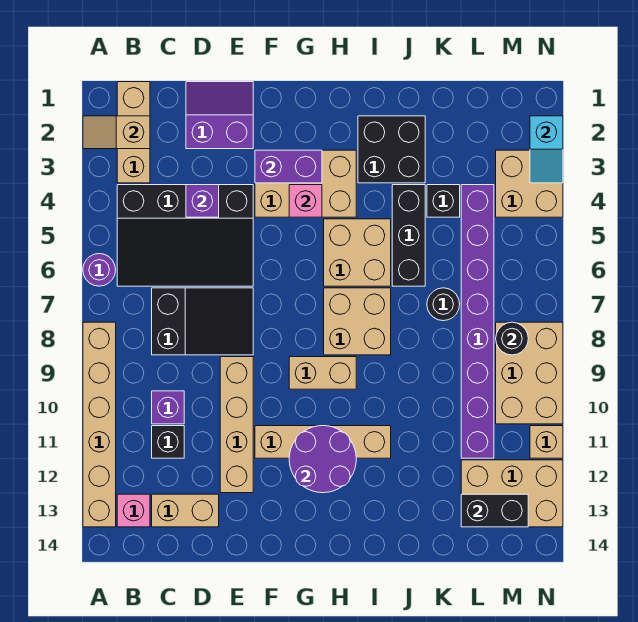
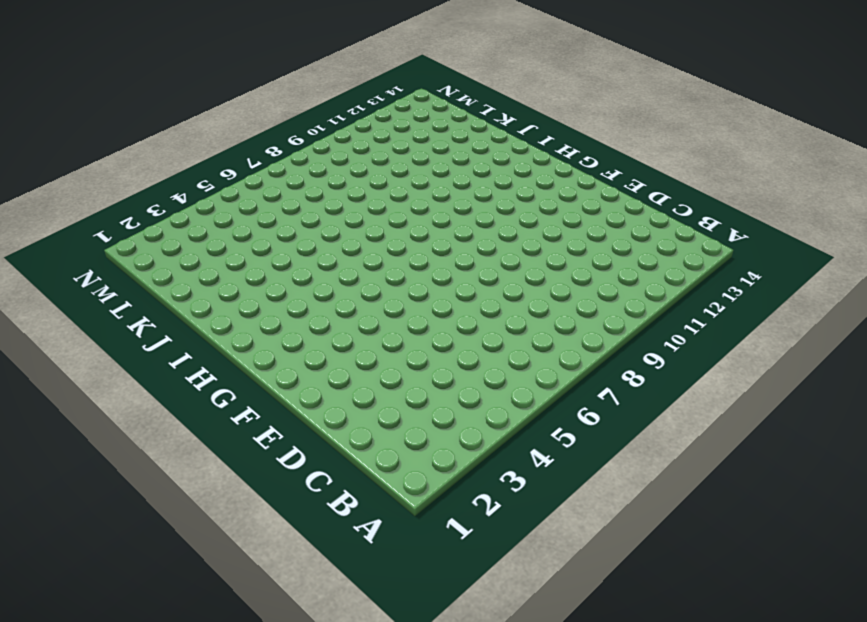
none -> purple round brick A6 level 1
none -> tan brick A8:A13 level 1
none -> tan brick B1:B3 level 1
none -> black slope B4:E6 level 1 top 4

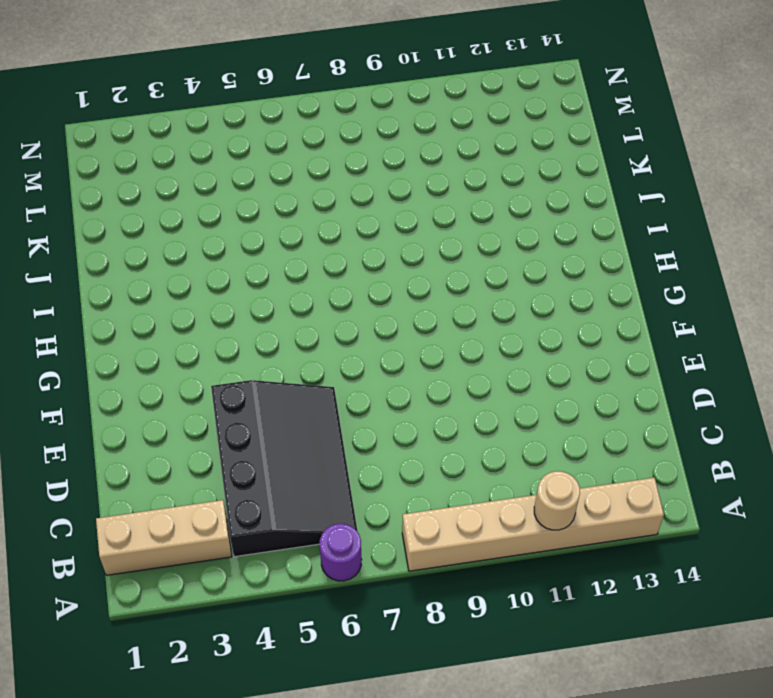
tan round brick A11 level 2 -> none
none -> pink brick B13 level 1
none -> black slope C7:E8 level 1 top C
none -> purple brick C10 level 1
none -> black brick C11 level 1

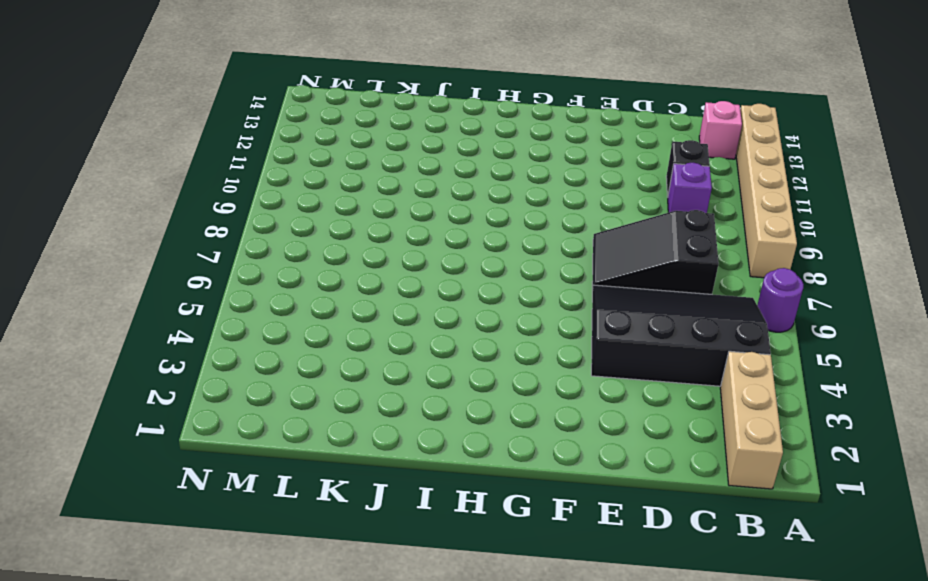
none -> tan brick C13:D13 level 1
none -> purple slope D1:E2 level 1 top 2
none -> tan brick E9:E12 level 1
none -> tan brick F3:H4 level 1

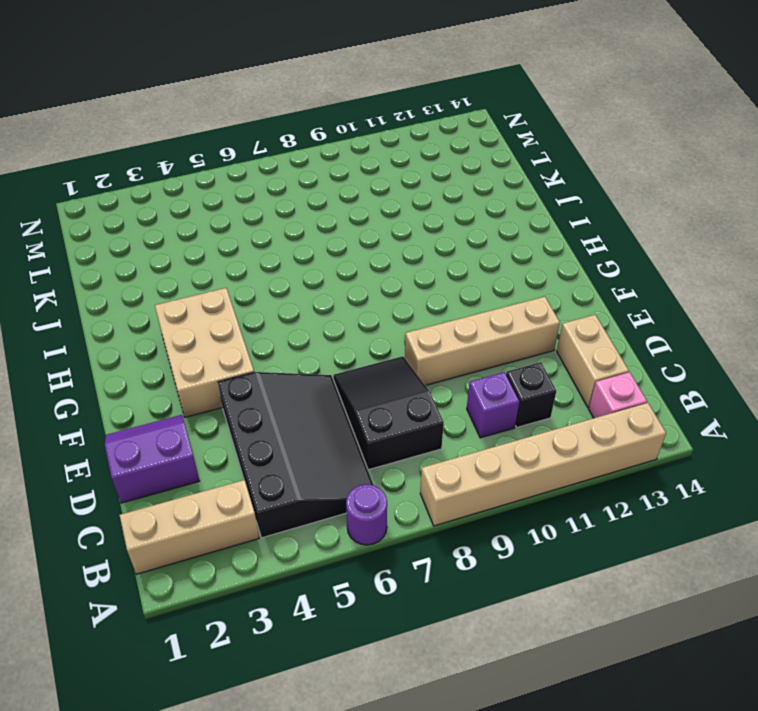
purple slope D1:E2 level 1 top D -> purple slope D1:E2 level 1 top 2
none -> tan brick F11:I11 level 1
none -> tan brick G9:H9 level 1
none -> tan brick H5:I6 level 1
none -> tan brick H7:I8 level 1

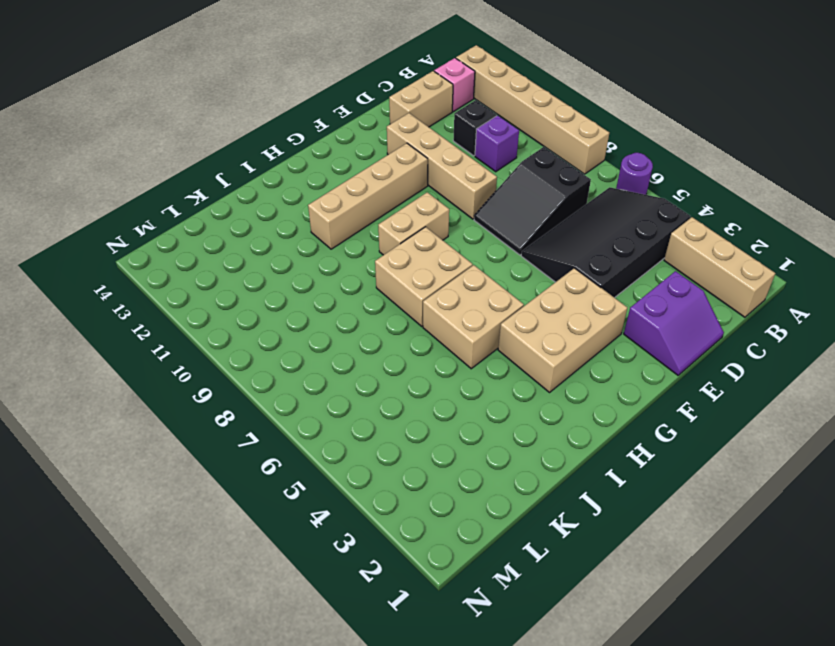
none -> black brick I2:J3 level 1
none -> black brick J4:J6 level 1
none -> black brick K4 level 1
none -> black round brick K7 level 1

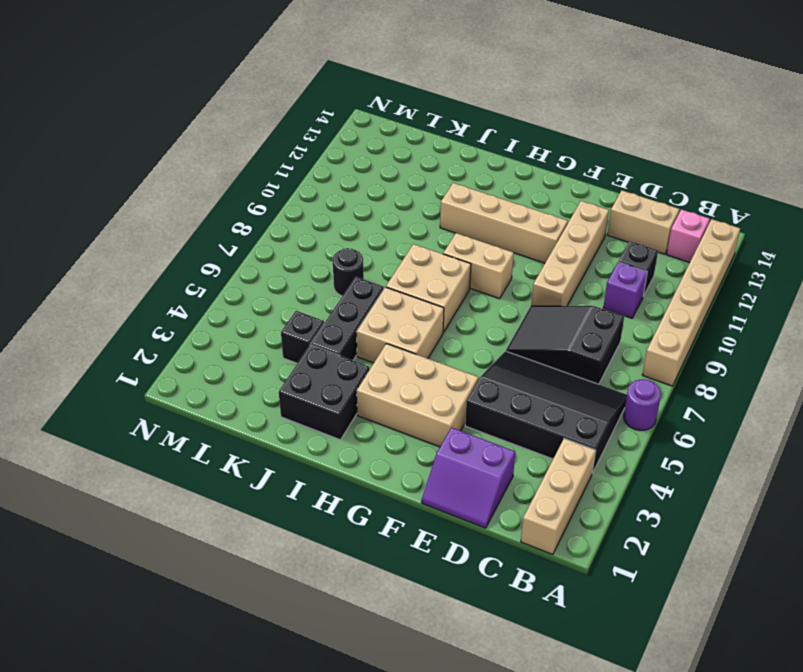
none -> purple brick L4:L11 level 1
none -> tan brick L12:N13 level 1
none -> tan brick M3:N4 level 1
none -> tan brick M8:N10 level 1

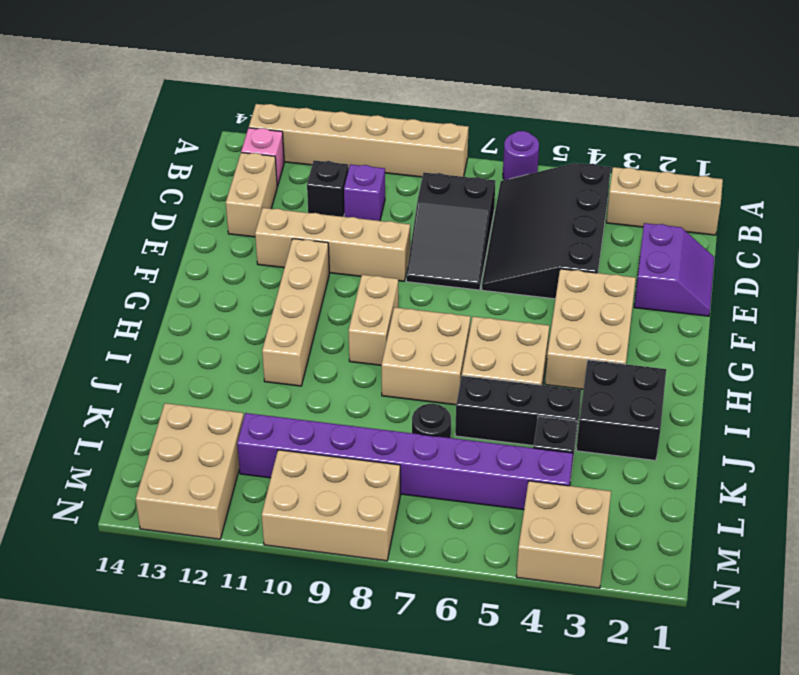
none -> tan brick N11 level 1
none -> tan slope A2:B2 level 2 top B
none -> purple brick D4 level 2
none -> purple brick F3:G3 level 2

